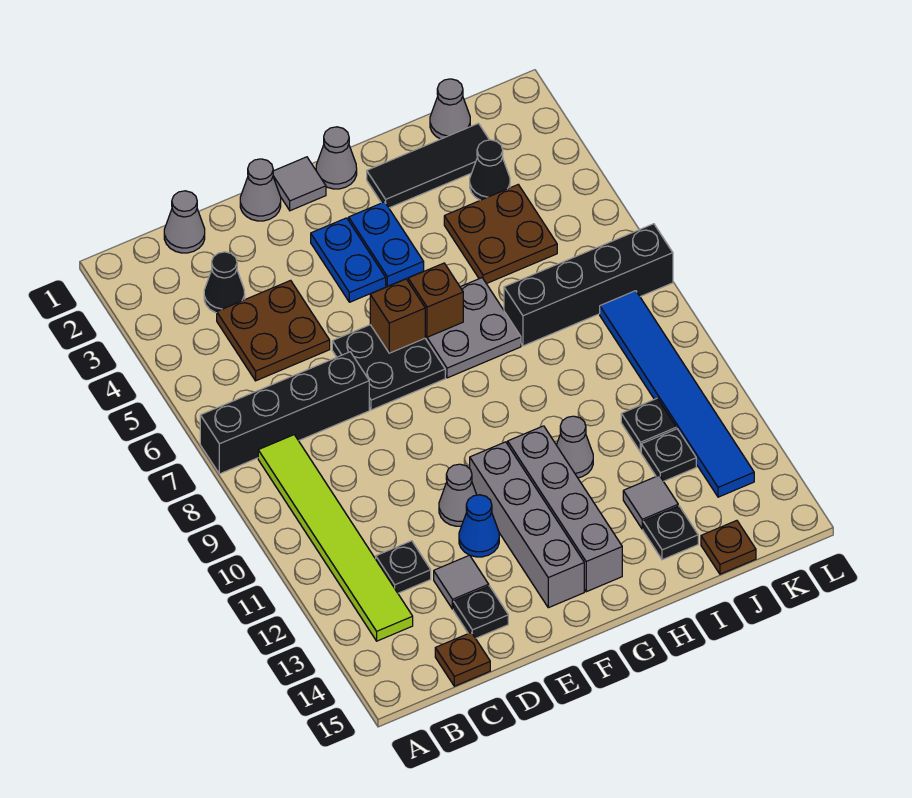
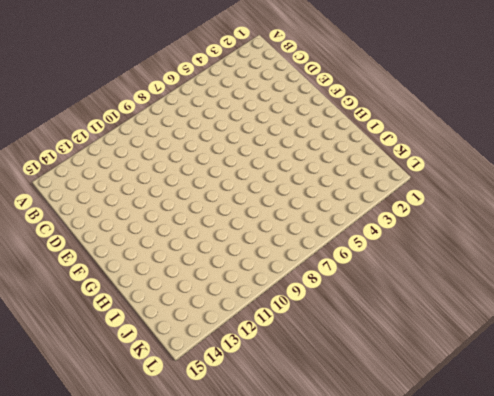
none -> black brick A7:D7 level 1
none -> lime tile B8:B13 level 1
none -> grey cone C1 level 1
none -> black cone C3 level 1

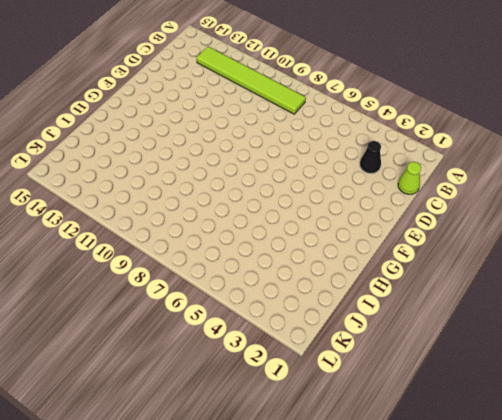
lime cone C1 level 1 -> grey cone C1 level 1
none -> black brick A7:D7 level 1
none -> brown plate C4:D5 level 1
none -> black plate C12 level 1
none -> brown plate C15 level 1

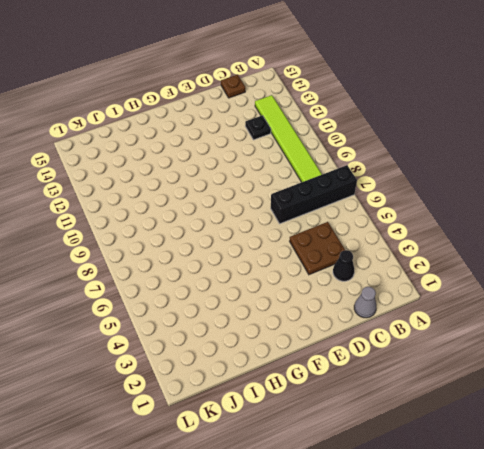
none -> grey tile D13 level 1
none -> black plate D14 level 1
none -> grey cone E1 level 1
none -> black plate E6:F7 level 1

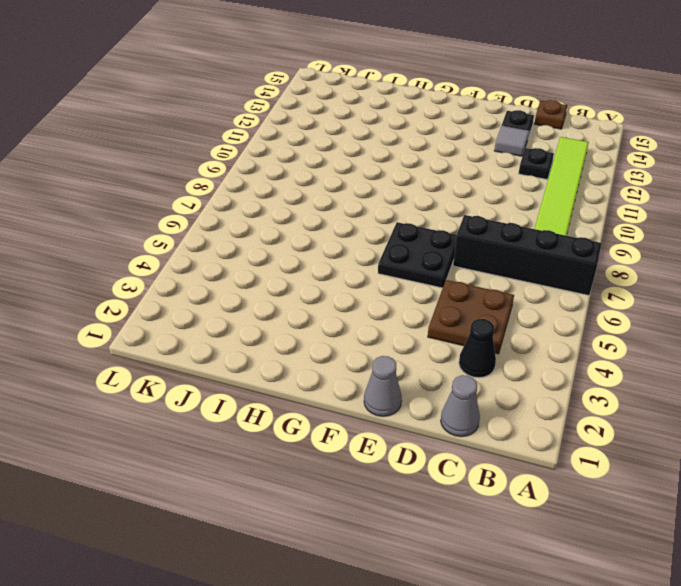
none -> grey cone E11 level 1
none -> blue cone E12 level 1
none -> grey tile F1 level 1
none -> blue plate F3:F4 level 1

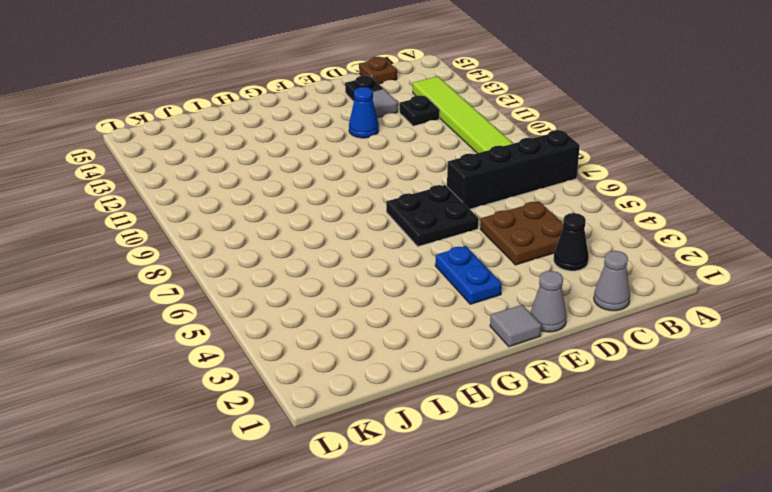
none -> grey cone E11 level 1
none -> grey brick F11:F14 level 1
none -> grey cone G1 level 1
none -> blue plate G3:G4 level 1

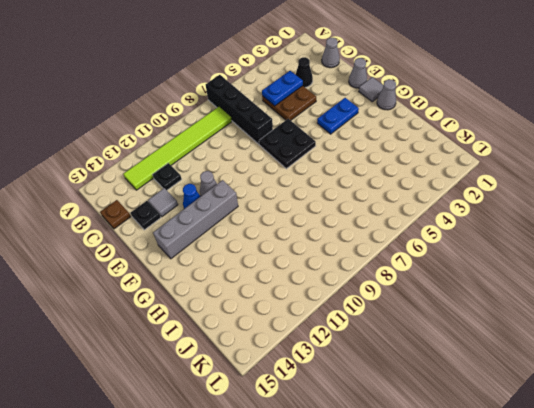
blue plate C4:C5 level 2 -> blue plate G3:G4 level 1
none -> grey plate G6:H7 level 1
none -> grey brick G11:G14 level 1
none -> black tile H2:J2 level 1
none -> grey cone H11 level 1

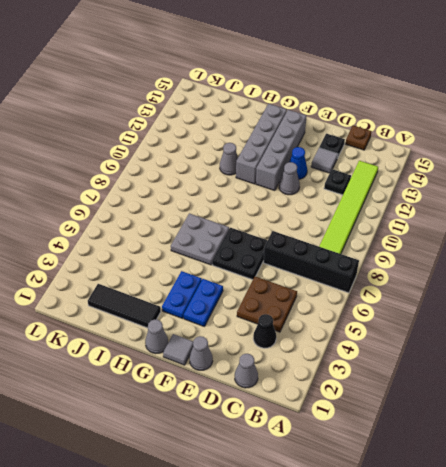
none -> brown plate I4:J5 level 1
none -> black brick I7:L7 level 1
none -> grey tile I13 level 1
none -> black plate I14 level 1

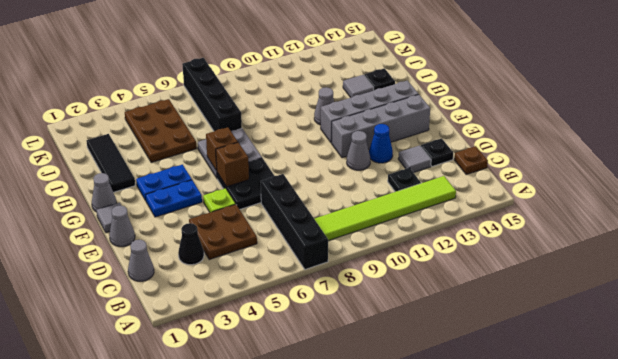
lime plate E5 level 1 -> none
brown plate I4:K5 level 1 -> brown plate I4:J5 level 1
none -> grey cone J1 level 1
none -> black cone J3 level 1
none -> black plate J11 level 1
none -> black plate J12 level 1

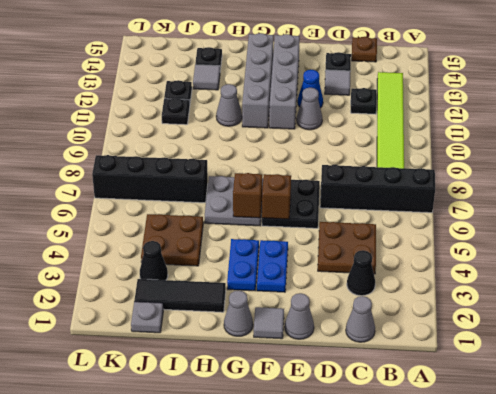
grey plate J1 level 1 -> grey cone J1 level 1
none -> brown plate J15 level 1
none -> blue tile K8:K13 level 1

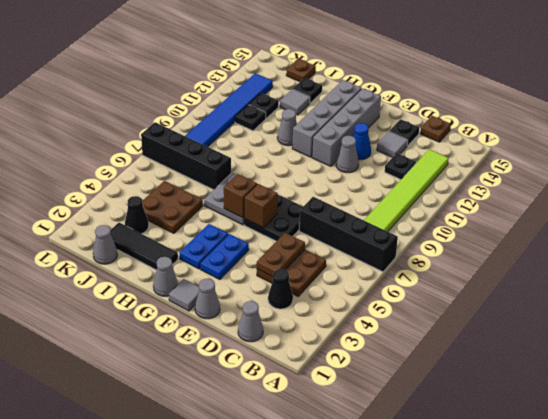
brown plate D4:D5 level 2 -> none

